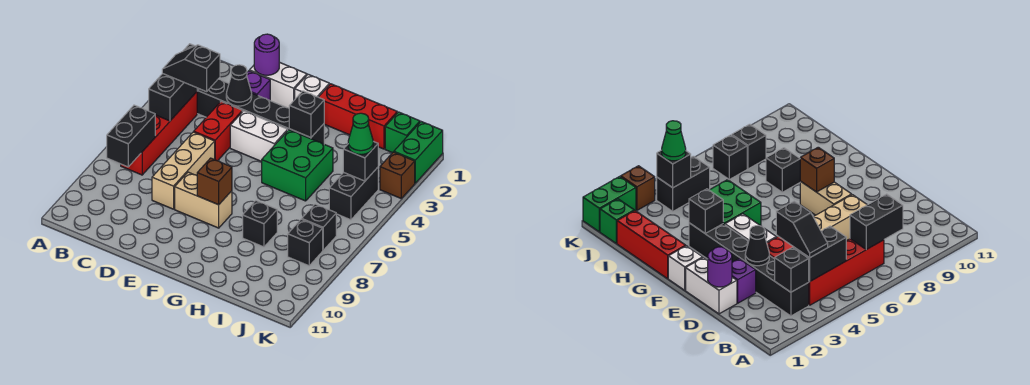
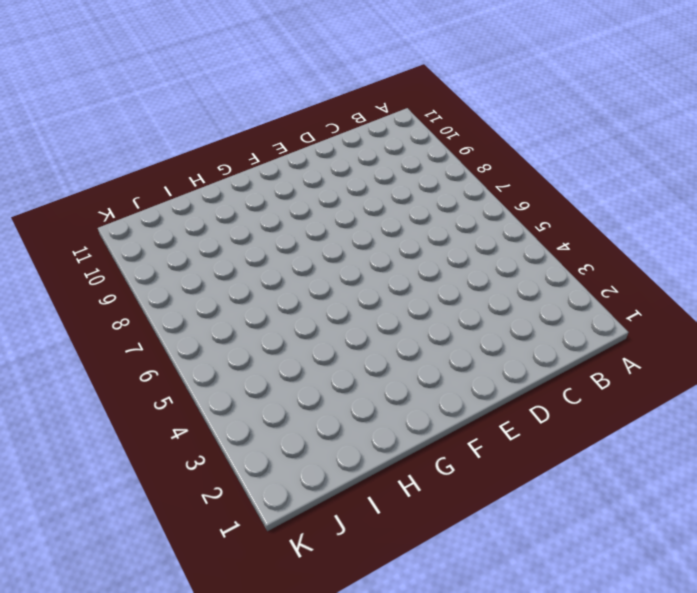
none -> black brick B3:G3 level 1
none -> red brick B4:B7 level 1
none -> white brick D1:E1 level 1

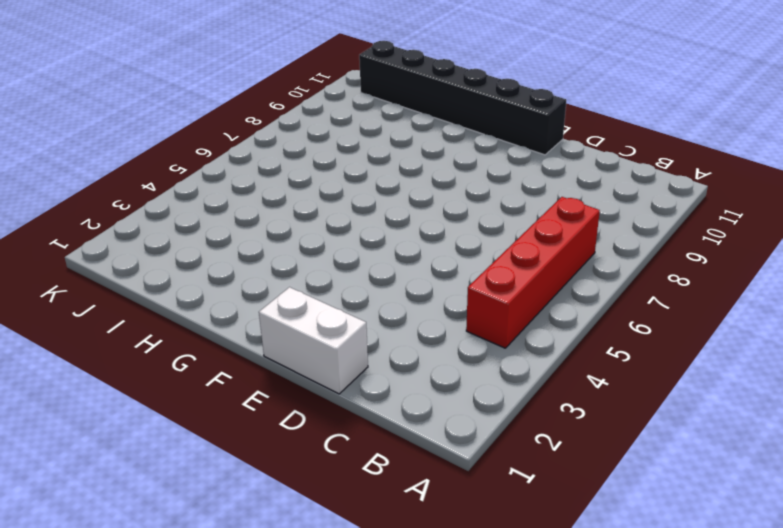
black brick E11:J11 level 1 -> black brick B3:G3 level 1
none -> purple brick D2 level 1
none -> red brick D4:D5 level 1
none -> tan brick D6:D8 level 1

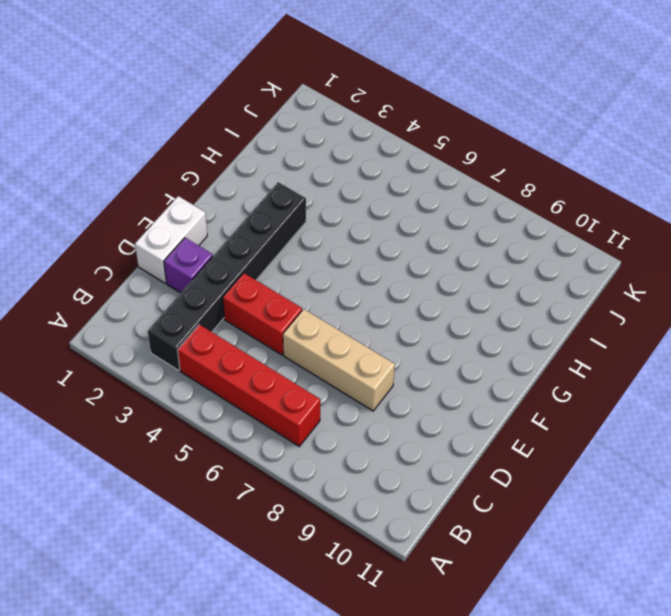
none -> white brick E4:F4 level 1
none -> tan brick E8:F8 level 1
none -> white brick F1 level 1

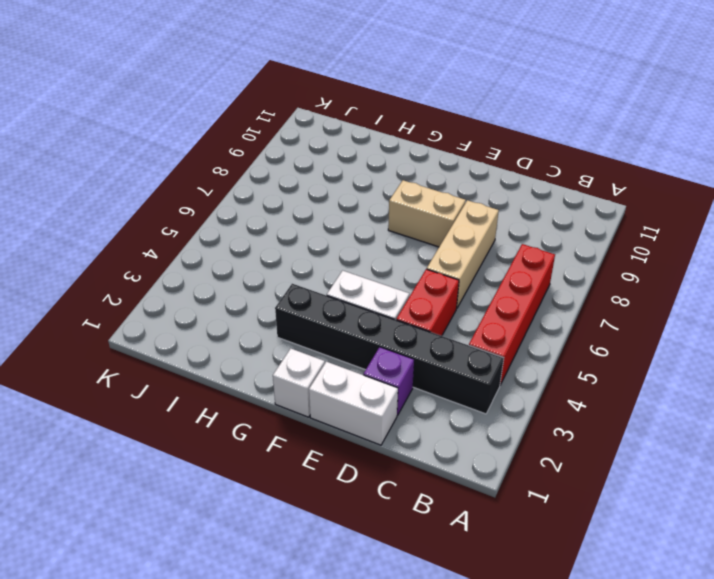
none -> red brick G1:I1 level 1
none -> green brick G4:H5 level 1
none -> black brick H8 level 1

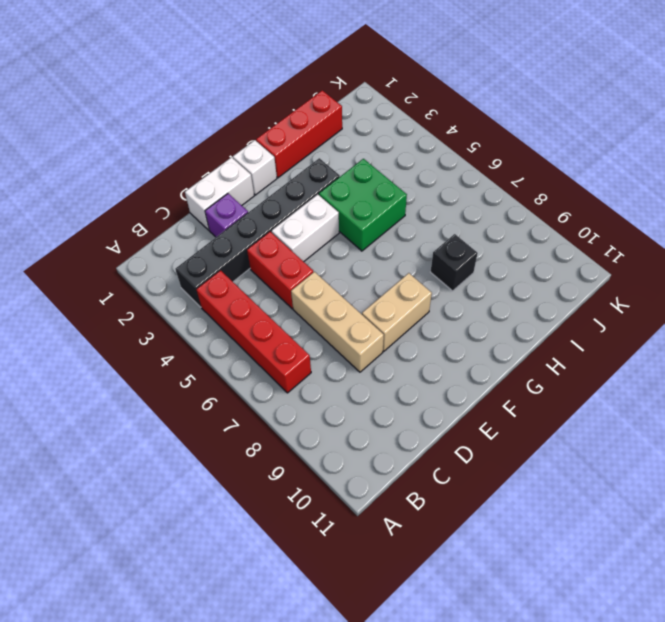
none -> green brick J1 level 1
none -> black brick J4:J5 level 1
none -> black brick J7 level 1

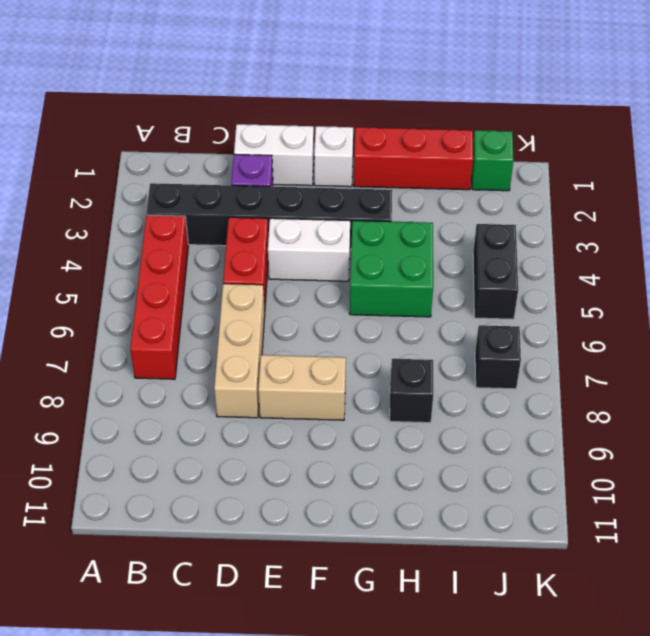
none -> black brick J8 level 1
none -> green brick K1:K2 level 1
none -> brown brick K3 level 1

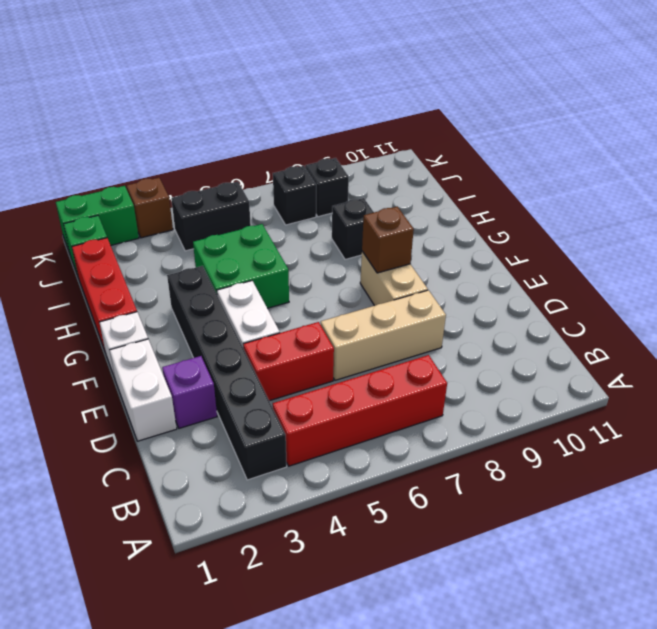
none -> black brick B3 level 2
none -> black brick B4:B5 level 2
none -> black brick B7:B8 level 2

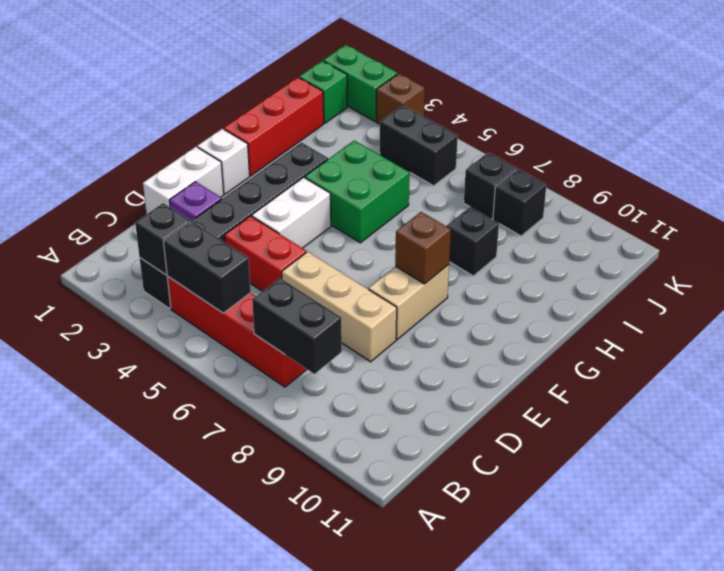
none -> purple round brick D1 level 2
none -> black cone D3 level 2
none -> black brick G3 level 2

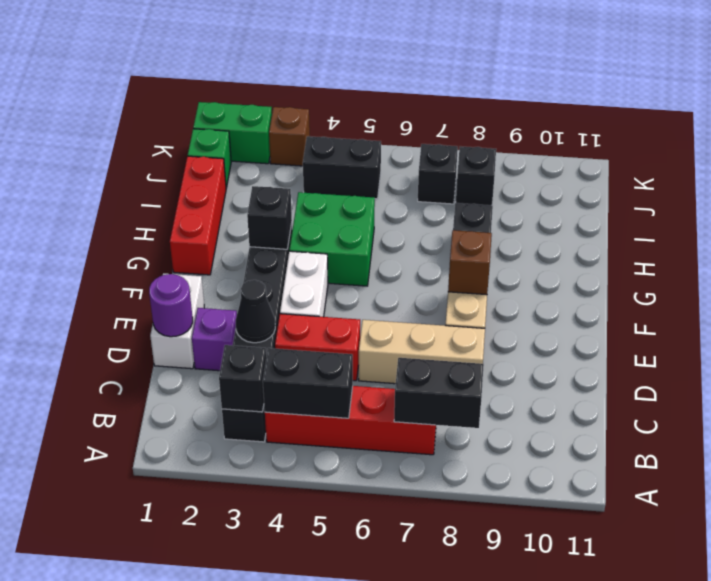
none -> white brick F1 level 1
none -> black brick J4 level 2
none -> black slope B4:C4 level 3 top C

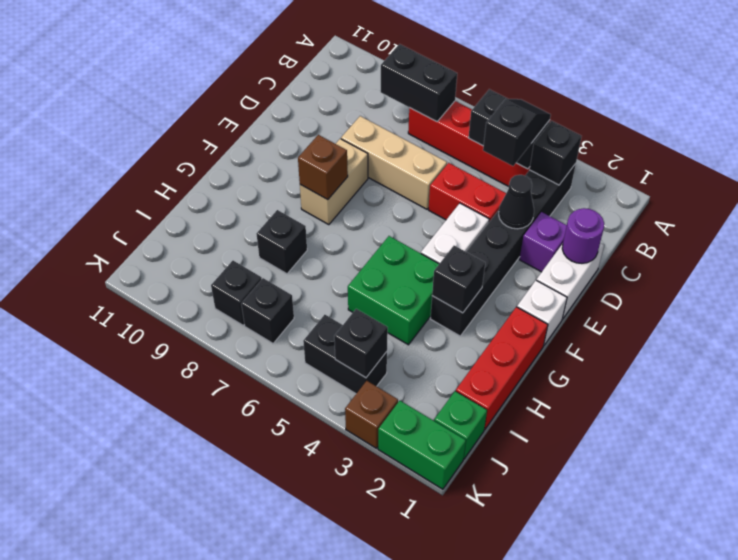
none -> green cone J4 level 3

